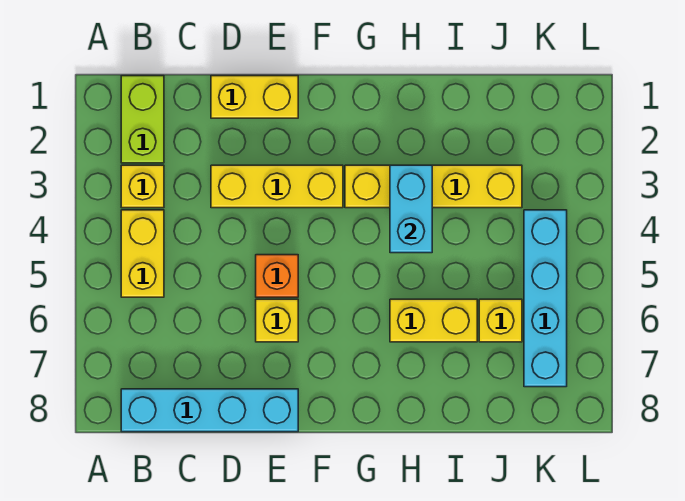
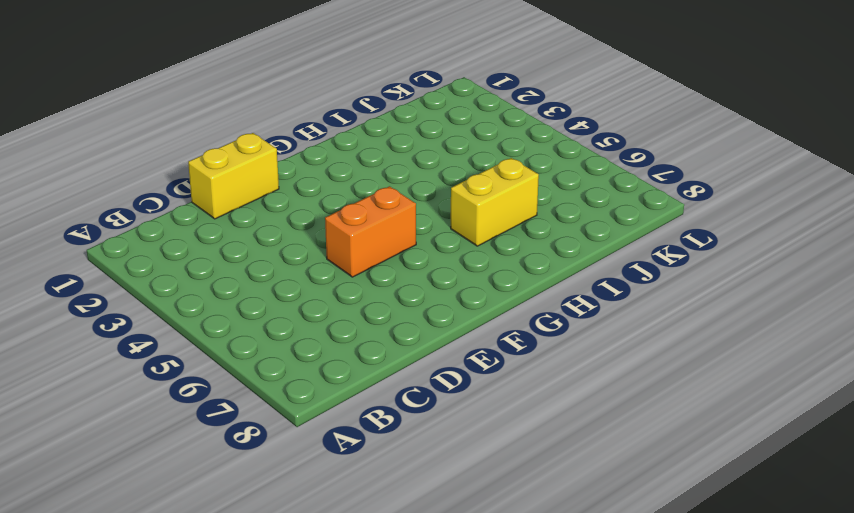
orange brick E5:F5 level 1 -> orange brick E5 level 1
none -> lime brick B1:B2 level 1
none -> yellow brick B3 level 1
none -> yellow brick B4:B5 level 1

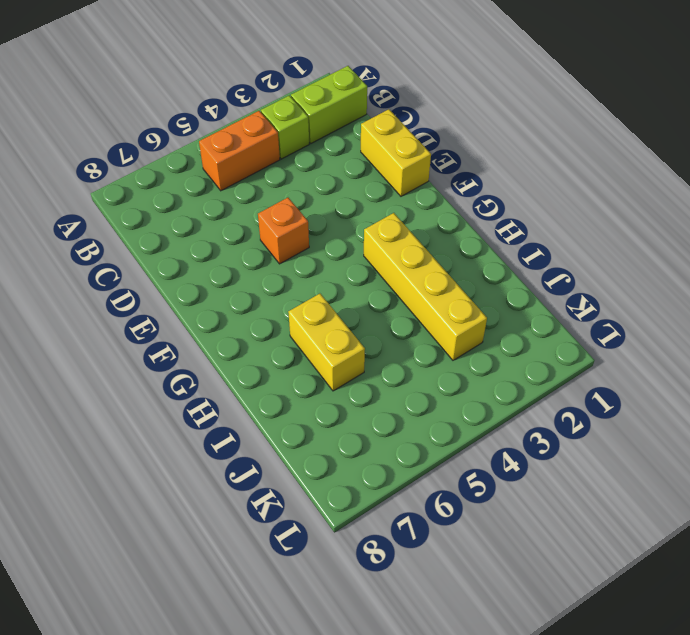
lime brick B3 level 1 -> yellow brick B3 level 1
orange brick B4:B5 level 1 -> yellow brick B4:B5 level 1
none -> cyan brick B8:E8 level 1
none -> yellow brick D3:F3 level 1
none -> yellow brick E6 level 1

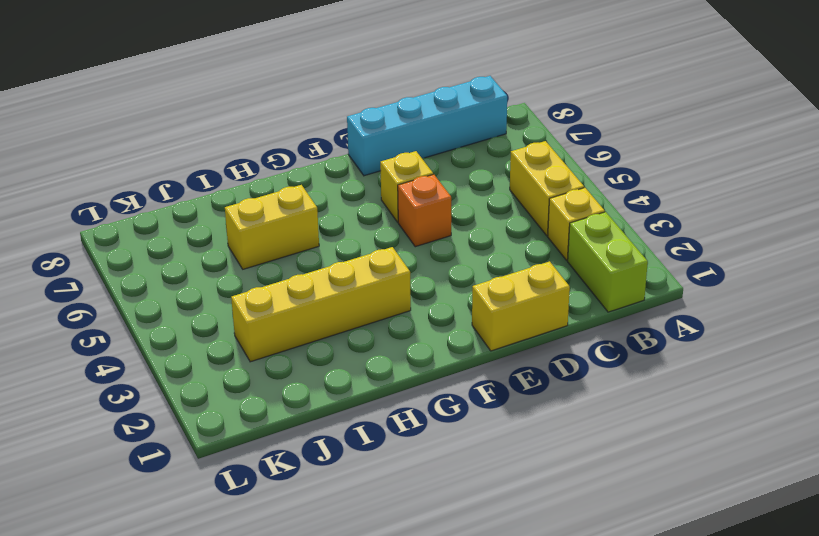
none -> yellow brick D3:F3 level 1
none -> yellow brick J6 level 1
none -> cyan brick K4:K7 level 1

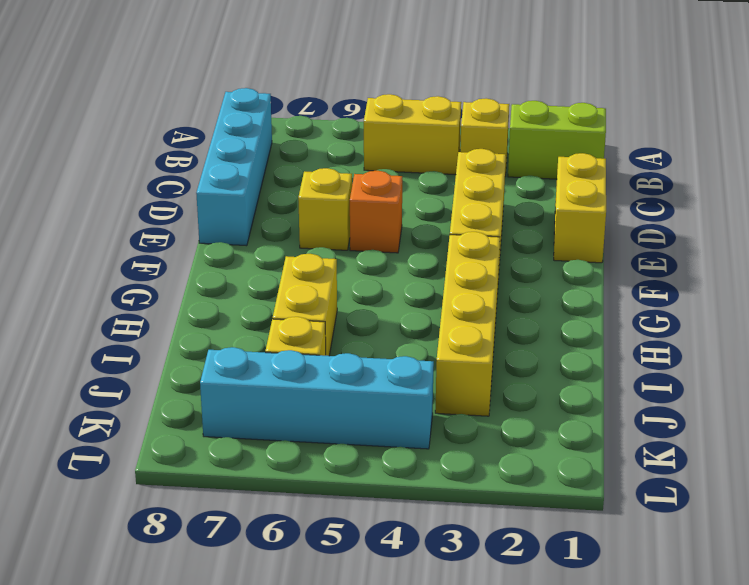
none -> cyan brick H3:H4 level 2

